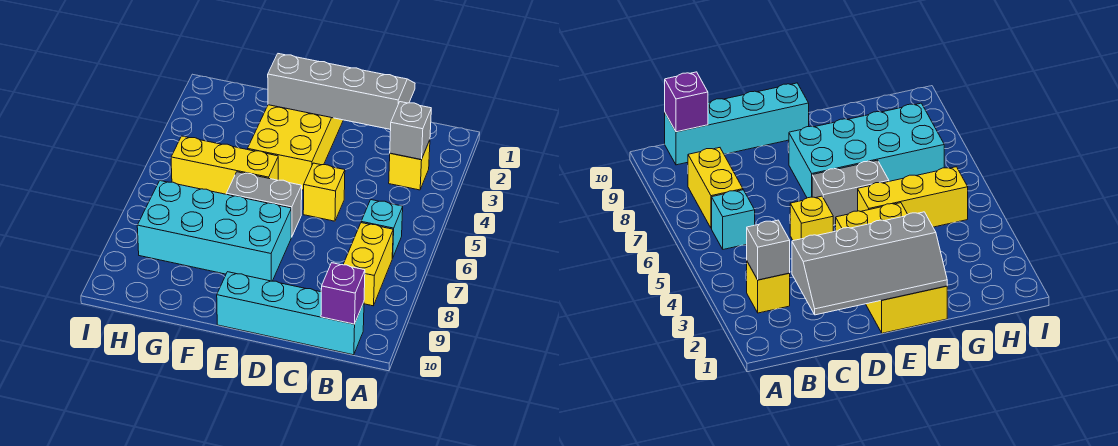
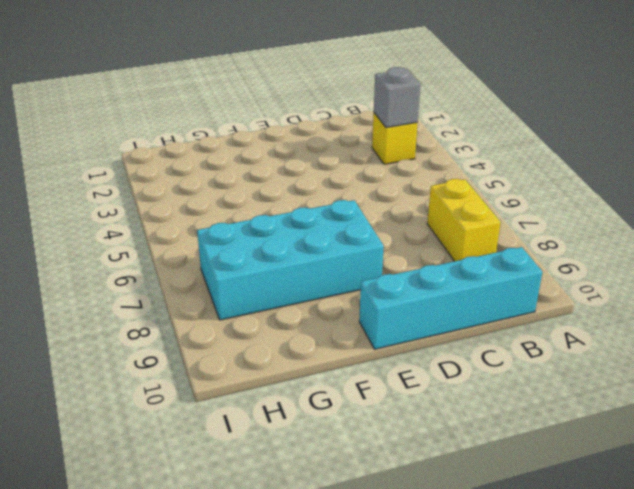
none -> cyan brick B6 level 1
none -> yellow brick D5 level 1
none -> yellow brick E1:F4 level 1

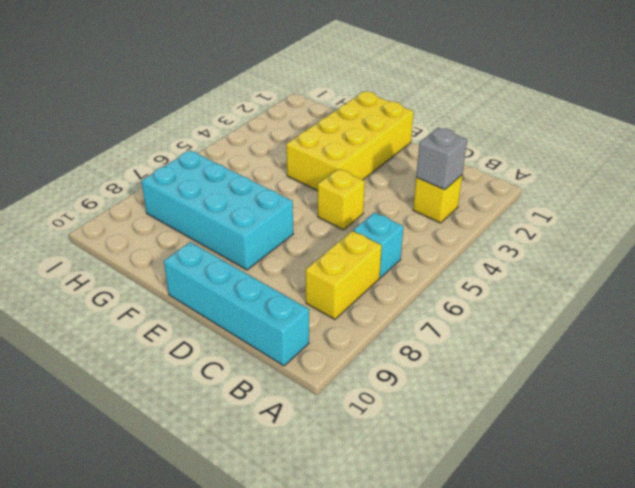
none -> grey brick E6:F6 level 1
none -> yellow brick F5:H5 level 1
none -> purple brick B10 level 2

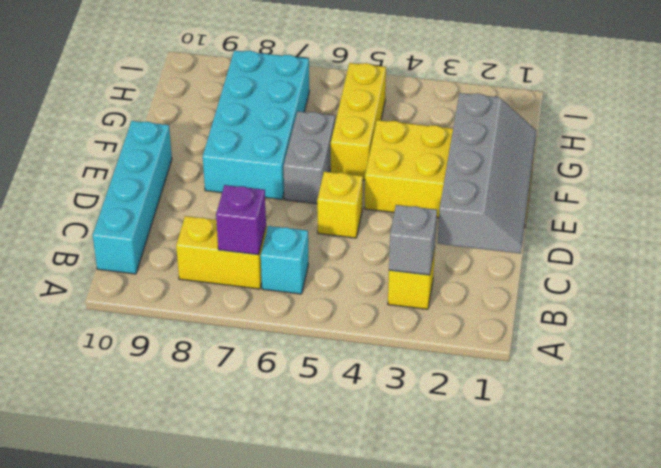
purple brick B7 level 2 -> purple brick B10 level 2

